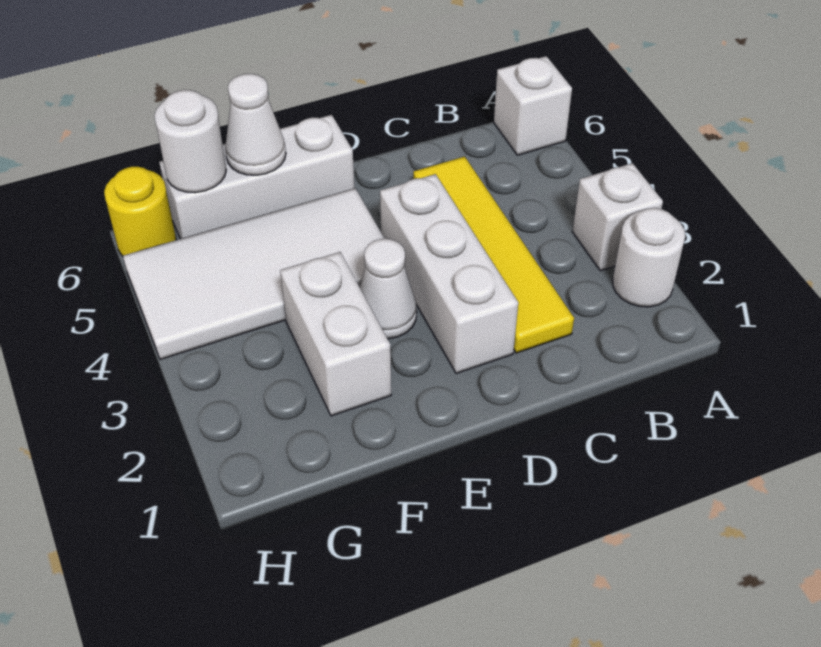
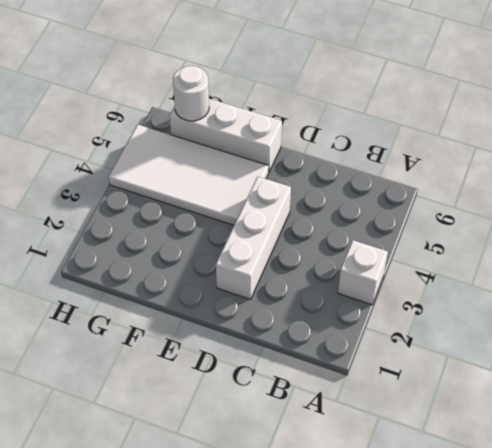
none -> white round brick A2 level 1
none -> white brick A6 level 1
none -> yellow tile C2:C5 level 1

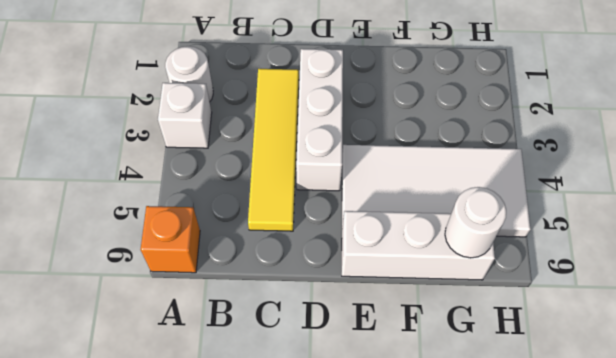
orange brick A6 level 1 -> white brick A6 level 1
none -> white cone E3 level 1
none -> white brick F2:F3 level 1
none -> yellow round brick H6 level 1

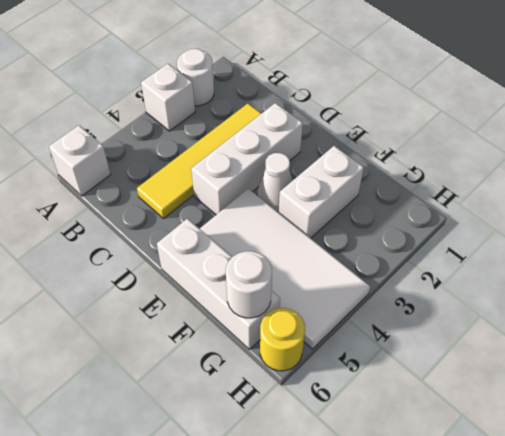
none -> white cone F6 level 2

